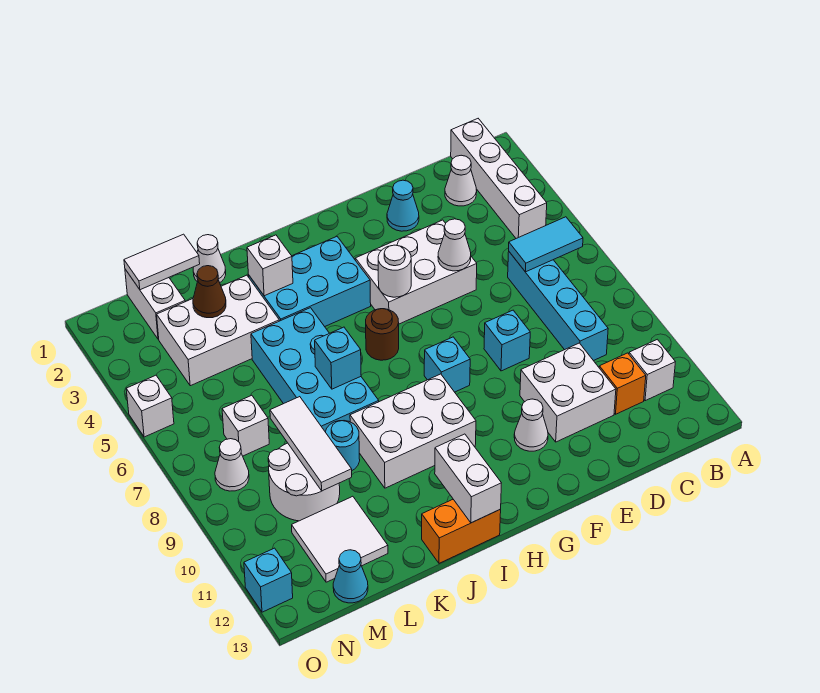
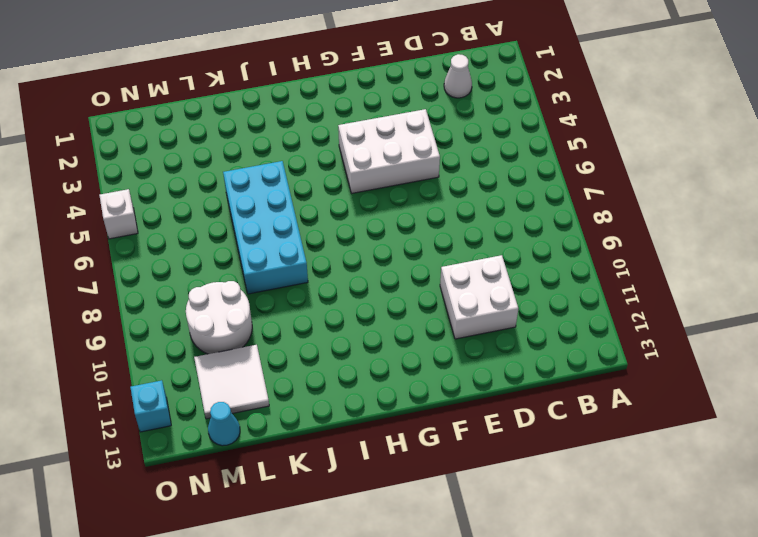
none -> white brick B1:B4 level 1
none -> white brick B11 level 1
none -> cyan brick C6:C9 level 1
none -> orange brick C11 level 1

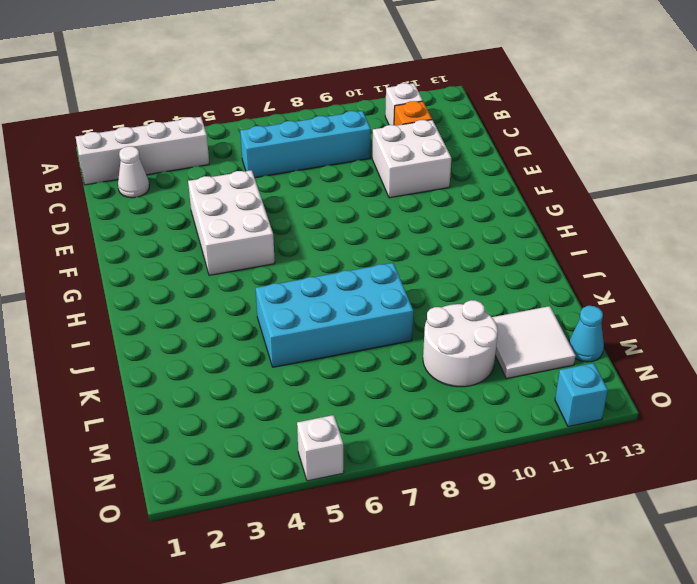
none -> cyan cone E2 level 1
none -> cyan brick E8 level 1
none -> white cone F11 level 1
none -> cyan brick G8 level 1

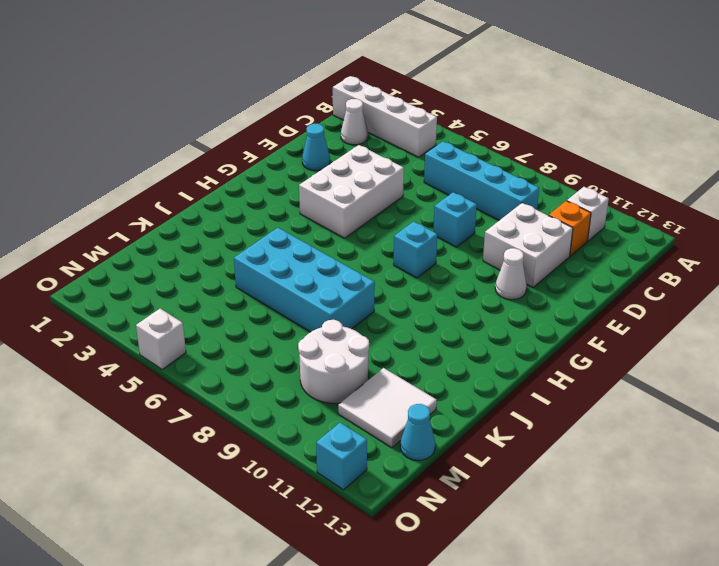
none -> cyan brick H3:J4 level 1
none -> brown round brick H6 level 1
none -> white brick H9:J10 level 1
none -> orange brick I13:J13 level 1

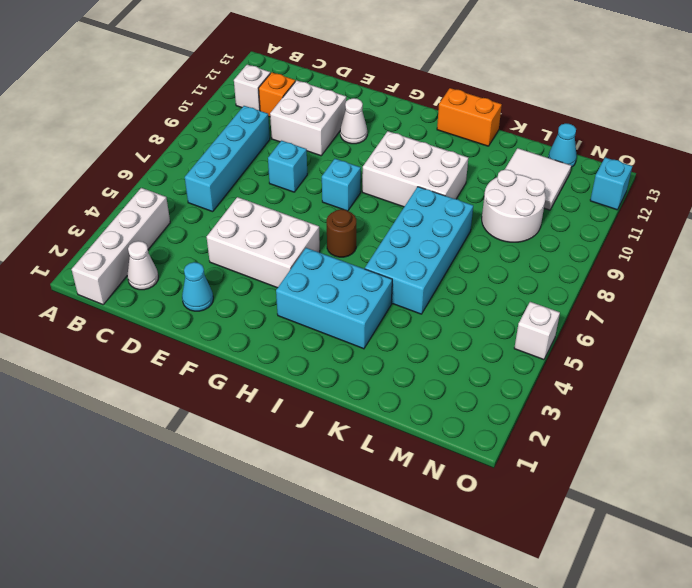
none -> white cone K1 level 1
none -> white brick K3:M4 level 1
none -> cyan round brick K9 level 1
none -> white brick M1:M2 level 1

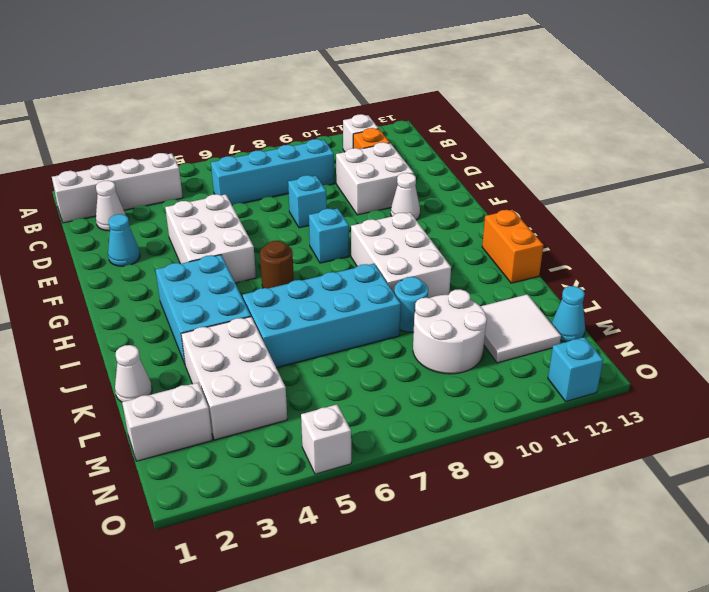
none -> white brick M7 level 1
none -> white cone N8 level 1
none -> cyan tile B6:C6 level 2
none -> white cone E5 level 2

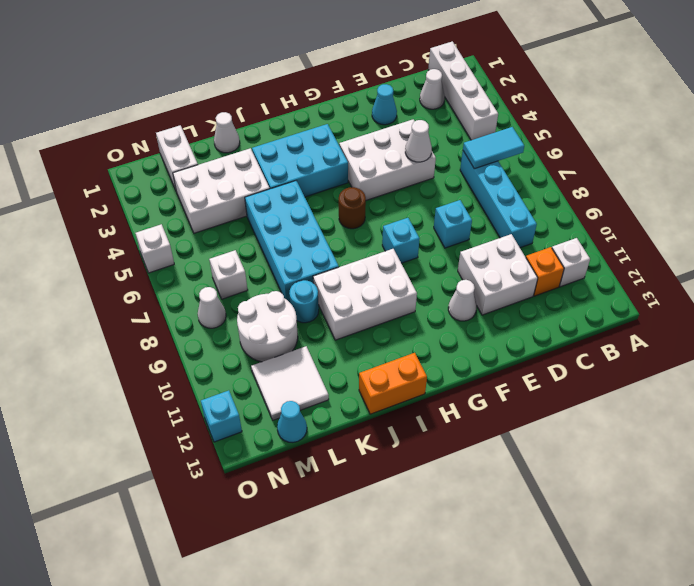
none -> white round brick G5 level 2
none -> white brick I12:I13 level 2
none -> white brick J3 level 2
none -> cyan brick J7 level 2

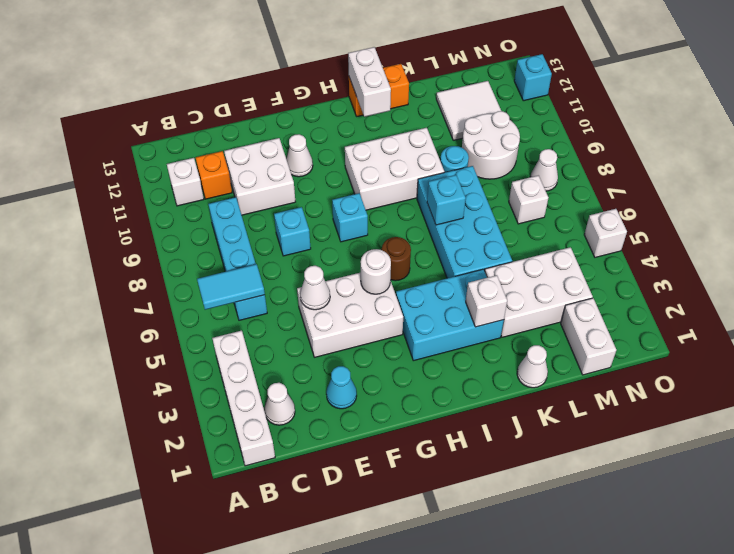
none -> cyan cone M13 level 1
none -> white tile L1:M1 level 2
none -> brown cone L3 level 2
none -> white tile L8:L10 level 2

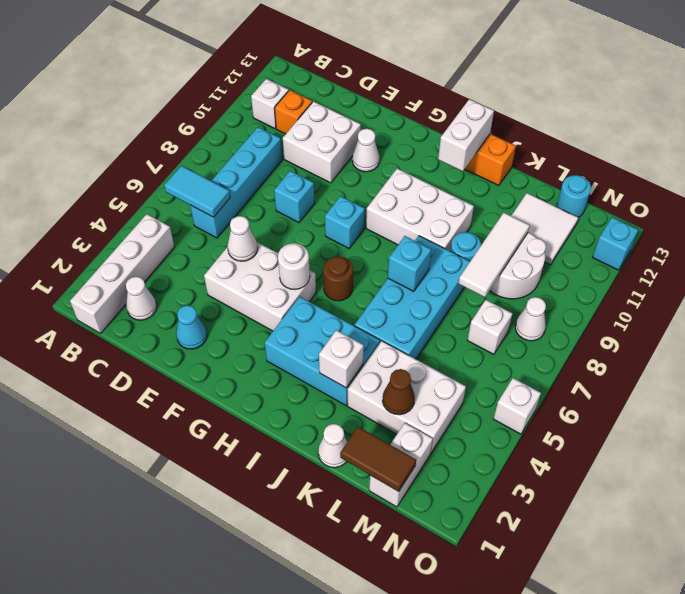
brown tile L1:M1 level 2 -> white tile L1:M1 level 2
cyan round brick M13 level 1 -> cyan cone M13 level 1

